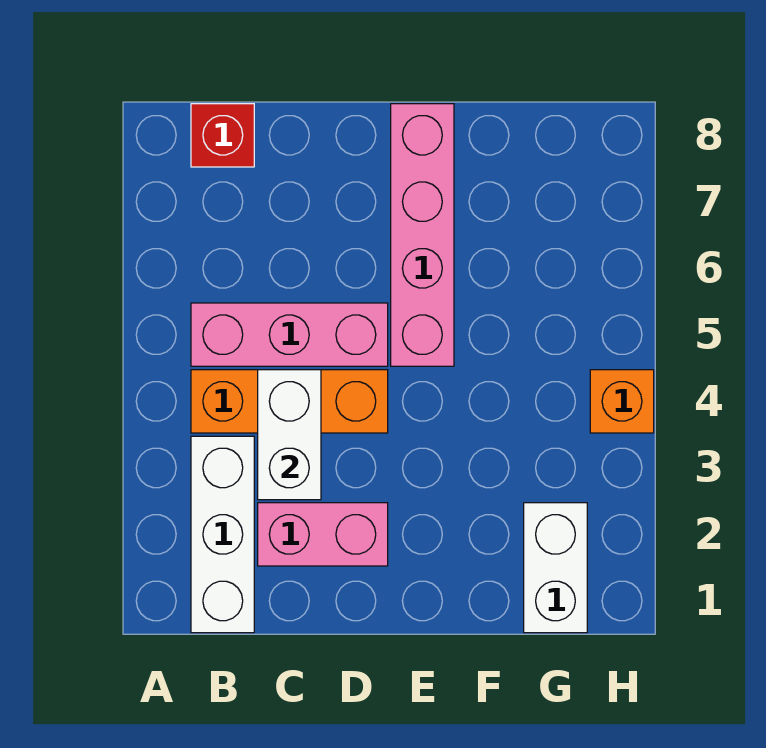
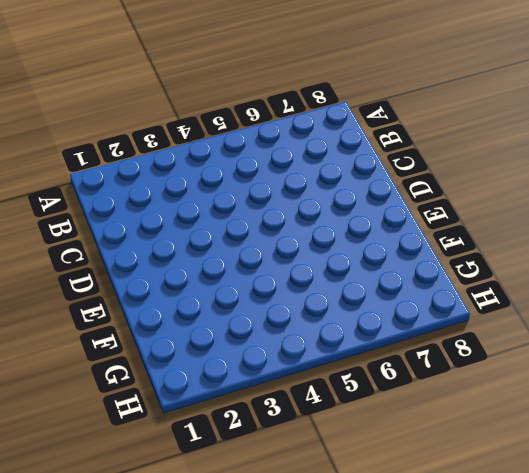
none -> white brick B1:B3 level 1
none -> orange brick B4:D4 level 1

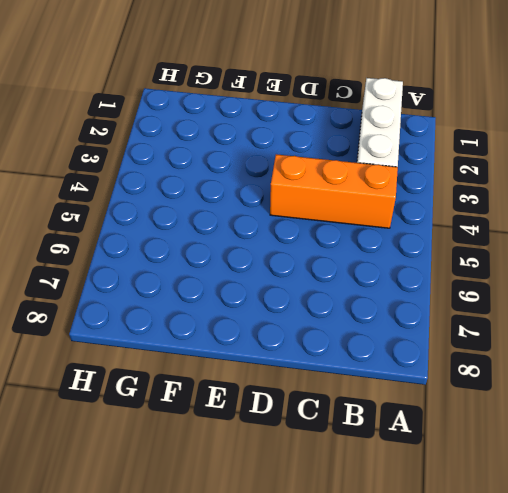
none -> pink brick B5:D5 level 1
none -> red brick B8 level 1

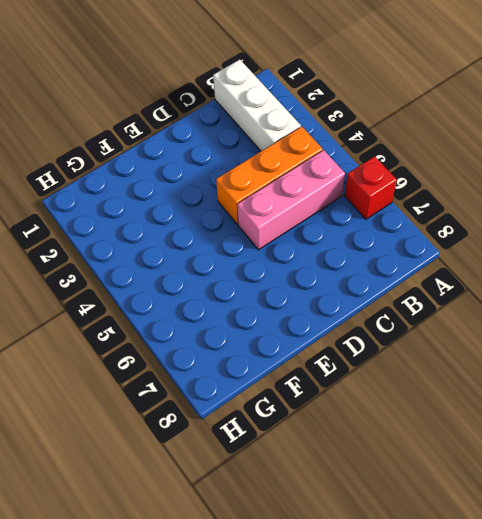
red brick A6 level 1 -> red brick B8 level 1
none -> pink brick C2:D2 level 1
none -> pink brick E5:E8 level 1

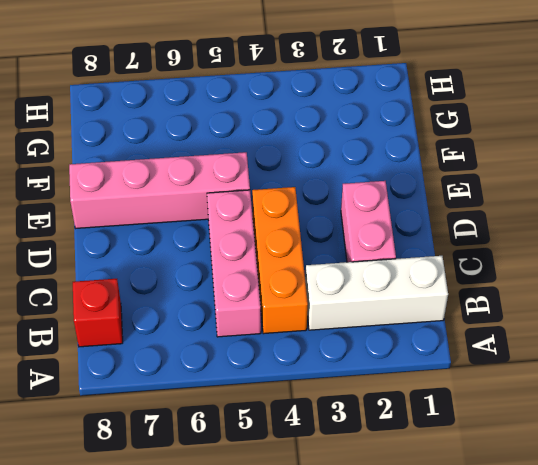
none -> white brick G1:G2 level 1
none -> orange brick H4 level 1

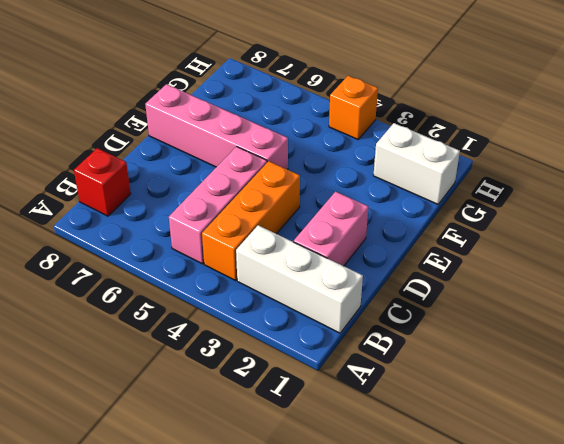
none -> white brick C3:C4 level 2

